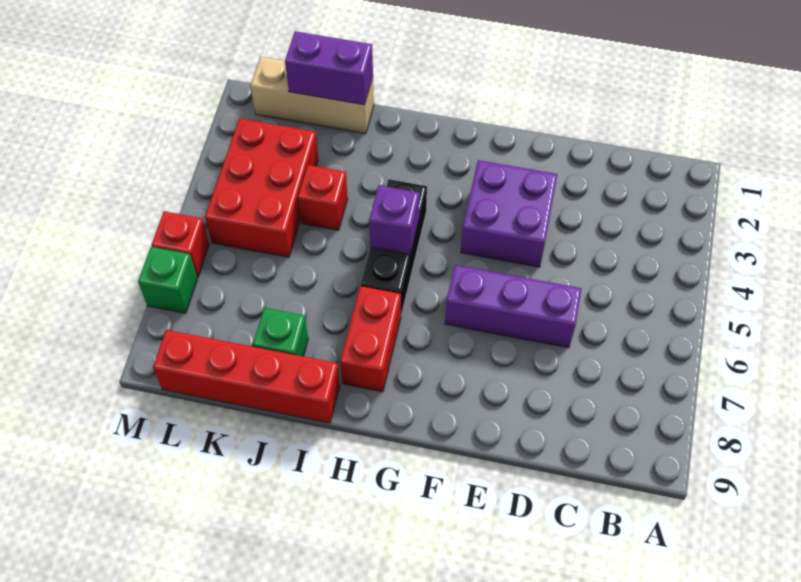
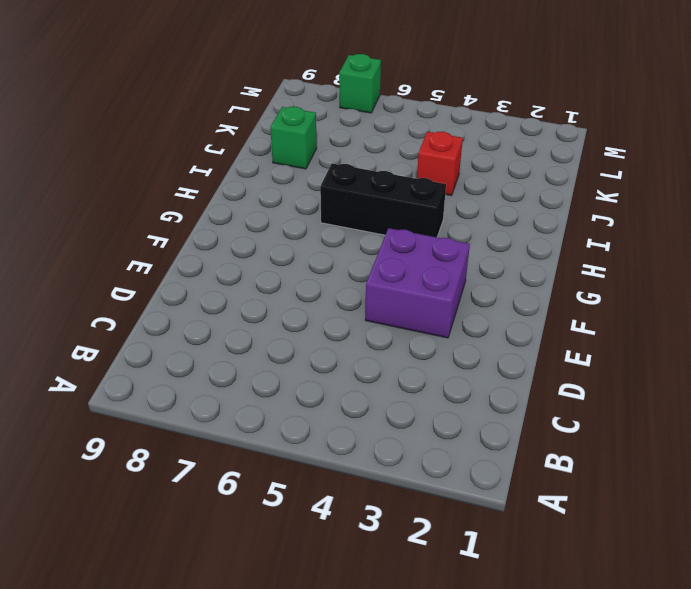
none -> purple brick D6:F6 level 1
none -> red brick H7:H8 level 1
none -> red brick I9:L9 level 1

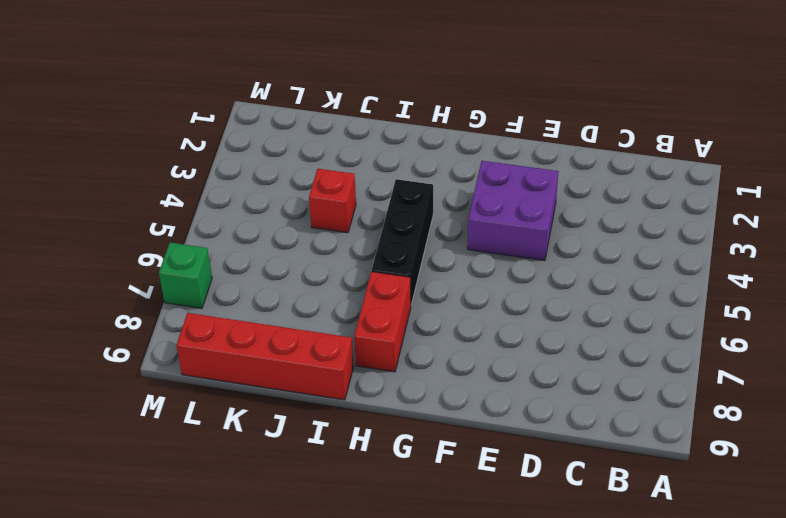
none -> purple brick D6:F6 level 1
none -> tan brick J1:L1 level 1
none -> green brick J8 level 1

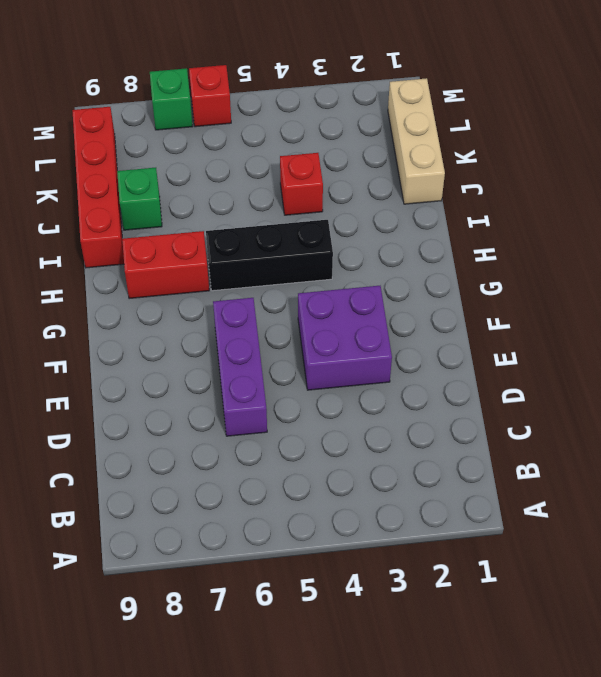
none -> red brick K3:L5 level 1
none -> purple brick H5 level 2
none -> purple brick J1:K1 level 2

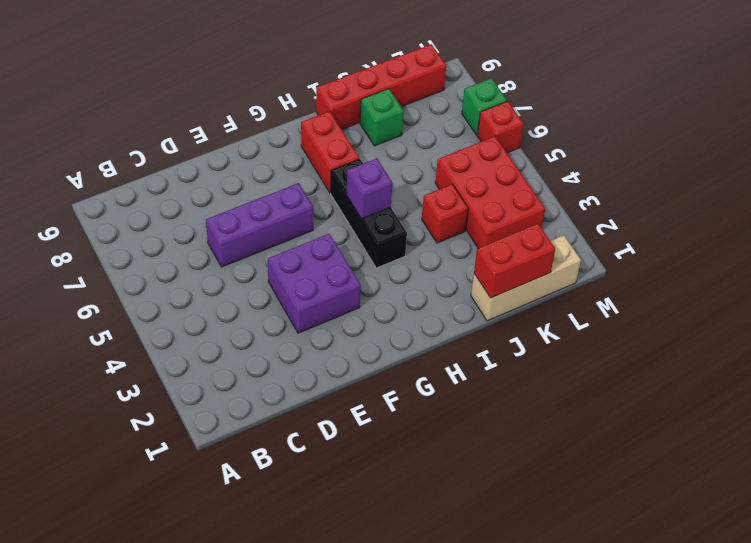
red brick J1:K1 level 2 -> purple brick J1:K1 level 2

